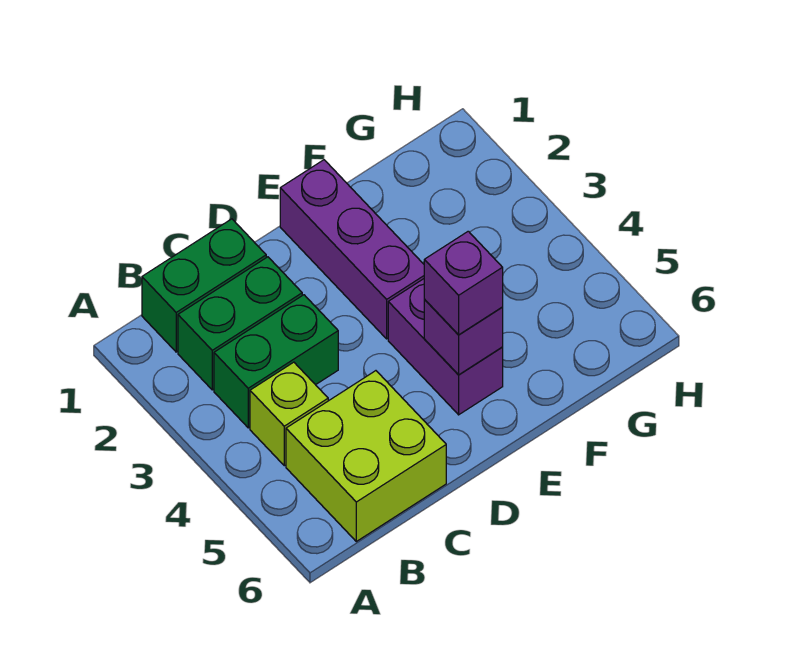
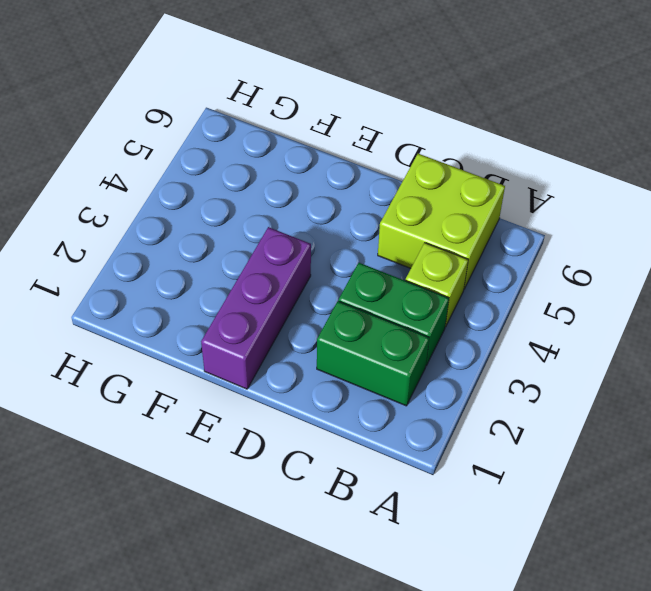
none -> green brick B1:C1 level 1
none -> purple brick E4:E5 level 1

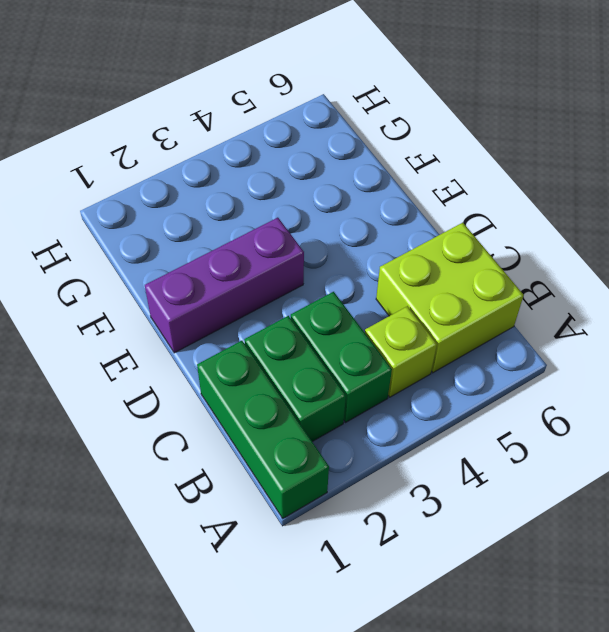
green brick A1:C1 level 1 -> green brick B1:C1 level 1
none -> purple brick E4:E5 level 1
none -> purple brick E5 level 2

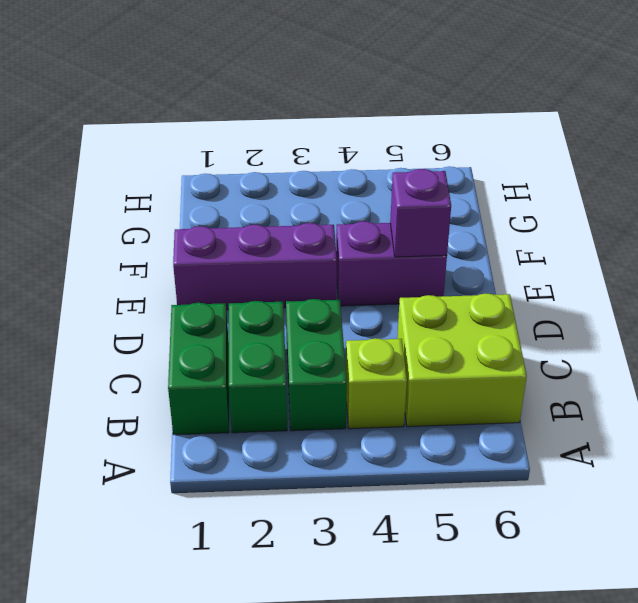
none -> purple brick E5 level 3

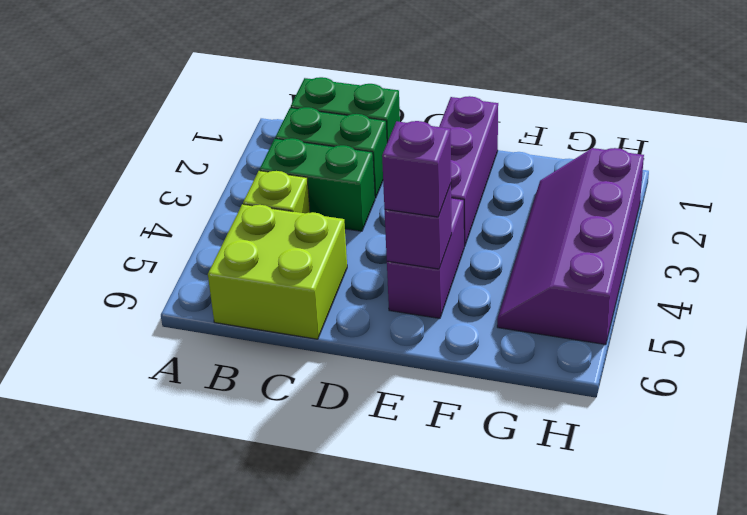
purple slope G2:H5 level 1 top H -> none

